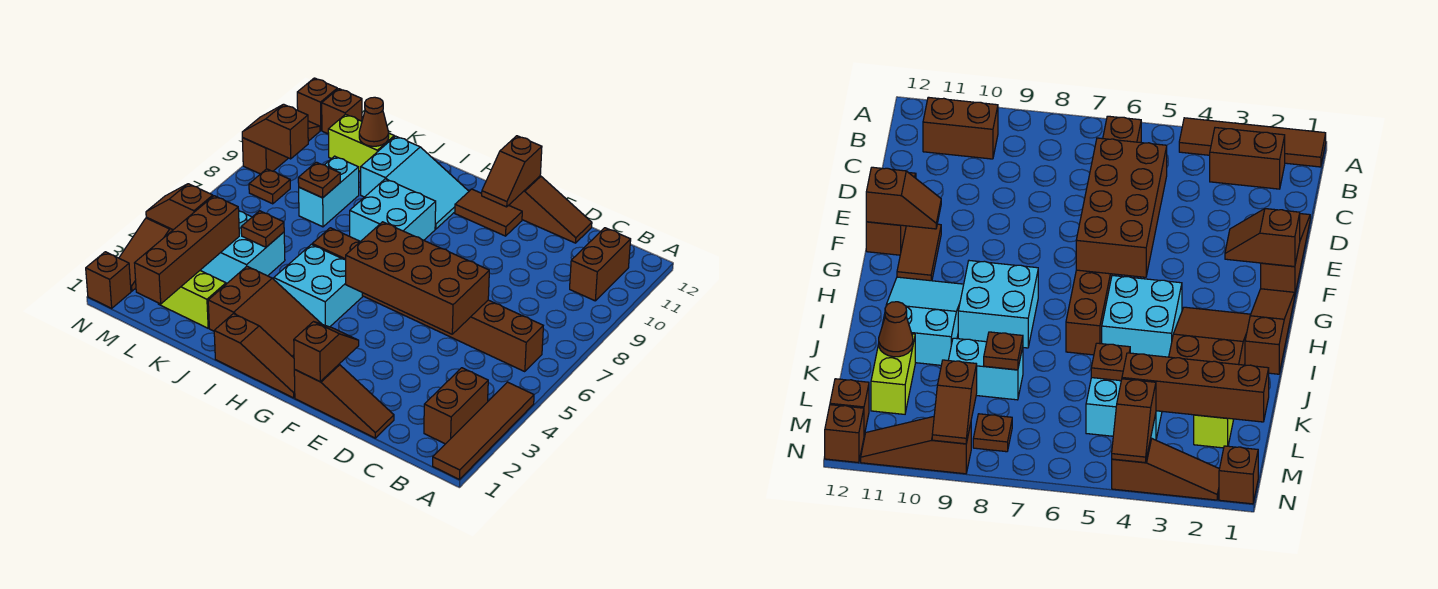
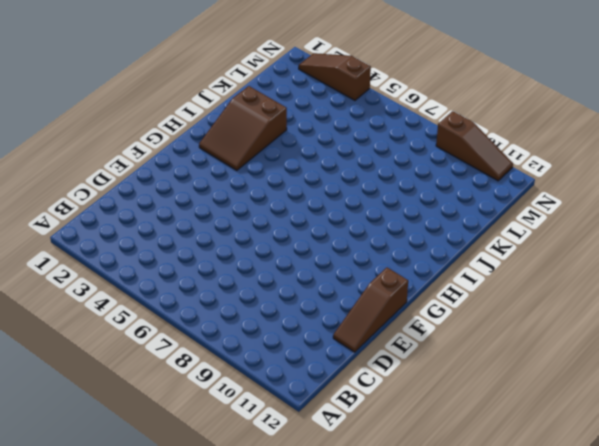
none -> brown tile A1:A4 level 1
none -> brown brick B2:B3 level 1
none -> brown brick B6:I6 level 1
none -> brown brick B10:B11 level 1

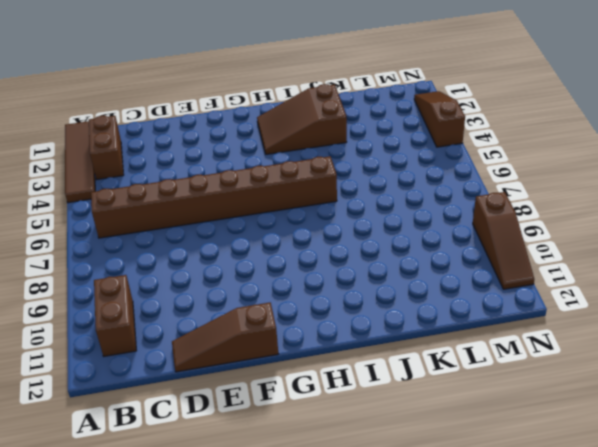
none -> brown slope D1:F1 level 1 top F
none -> brown tile F11:G11 level 1
none -> brown slope G1:I1 level 1 top I
none -> cyan brick H4:I5 level 1

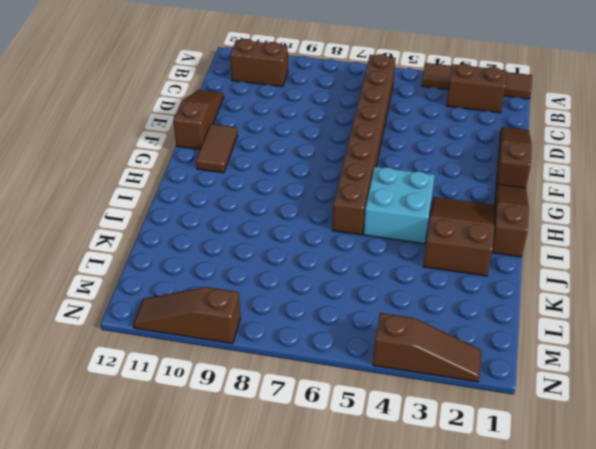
none -> cyan brick H8:I9 level 1
none -> cyan slope H10:J11 level 1 top J
none -> lime brick K2:L2 level 1
none -> cyan brick K4:L5 level 1

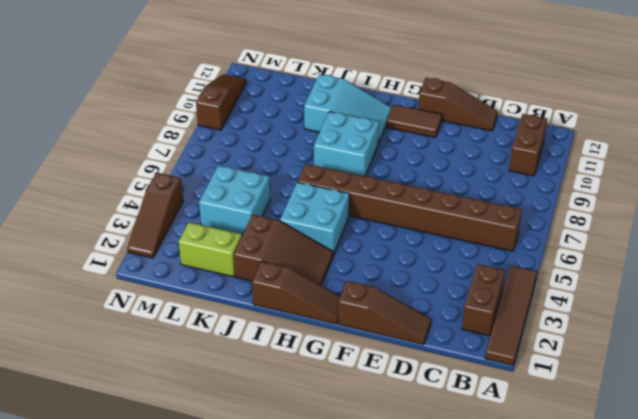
none -> cyan brick K8:K9 level 1
none -> lime brick K11:L11 level 1
none -> brown plate M8 level 1
none -> brown brick M12 level 1

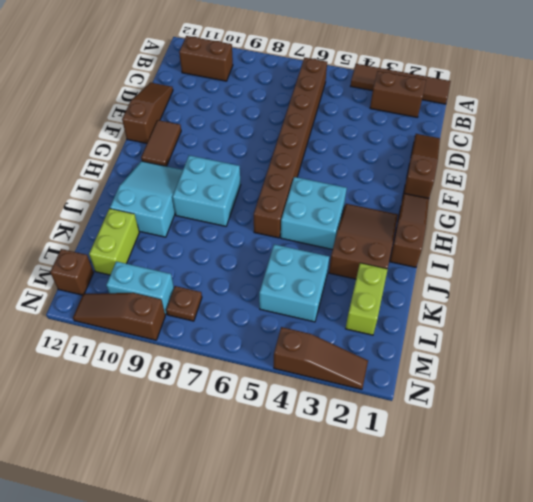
cyan brick M9:M10 level 1 -> cyan brick K8:K9 level 1
none -> brown brick N1 level 1
none -> brown brick N12 level 1
none -> brown brick D5:G6 level 2
none -> brown slope F1:F2 level 2 top 1

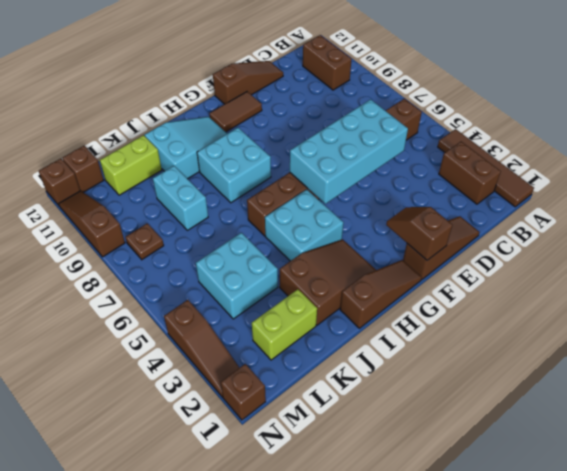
cyan brick D5:G6 level 2 -> brown brick D5:G6 level 2
none -> brown slope F11:F12 level 2 top 12
none -> brown plate K5 level 2
none -> brown plate K8 level 2
none -> brown cone K11 level 2

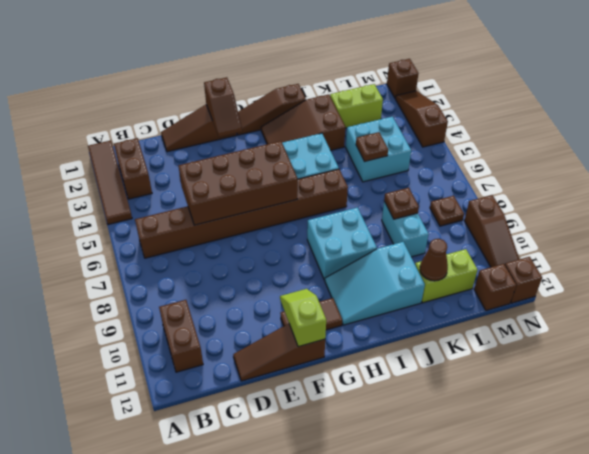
lime slope F11:F12 level 2 top 12 -> brown slope F11:F12 level 2 top 12
none -> brown brick L1:L4 level 2
none -> brown slope M4:N4 level 2 top M
none -> brown slope M9:N9 level 2 top M

